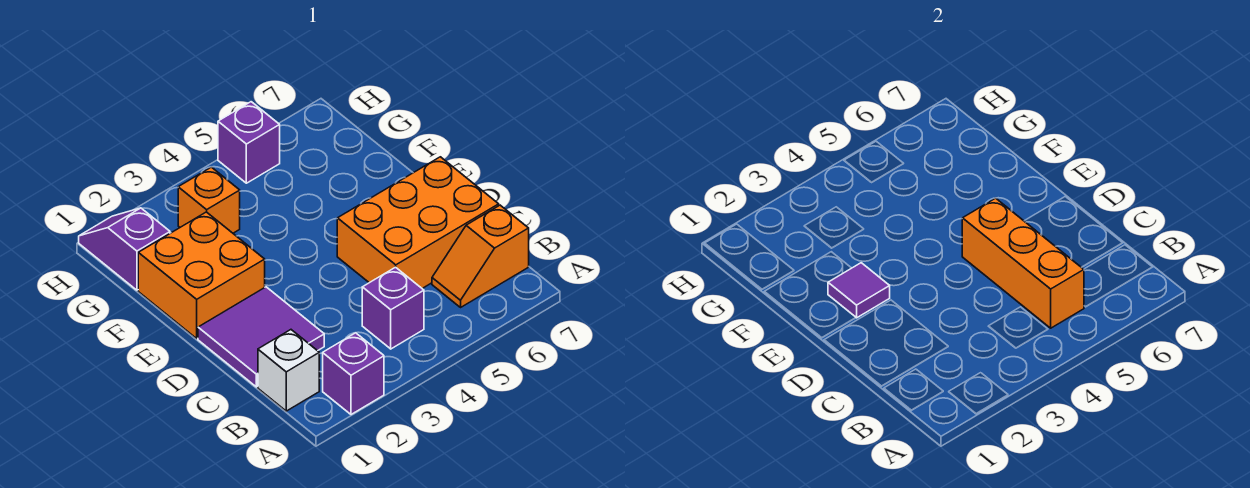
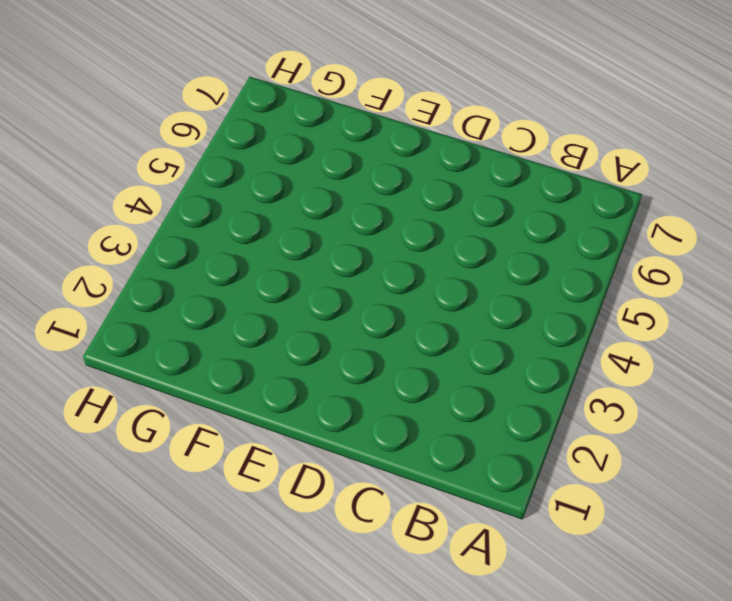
none -> purple brick A2 level 1
none -> white brick B1 level 1
none -> purple brick B4 level 1

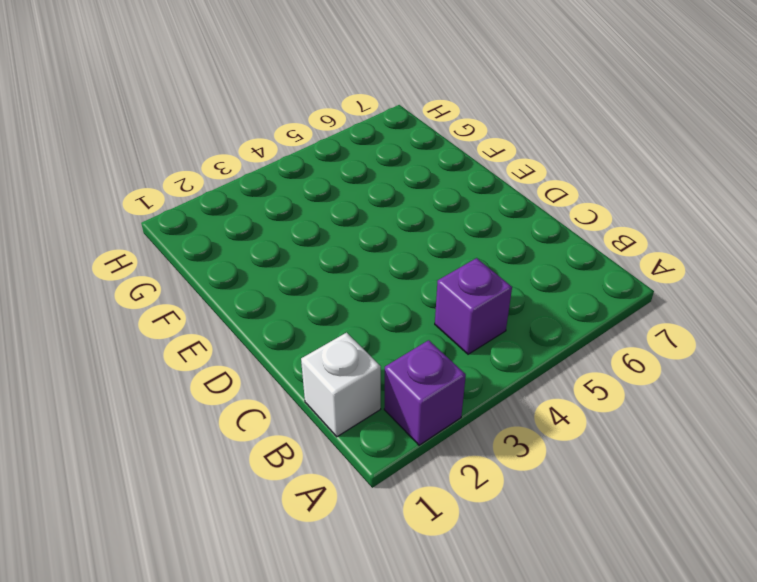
none -> orange slope B6:B7 level 1 top 7
none -> purple tile C1:D2 level 1
none -> orange brick C5:D7 level 1

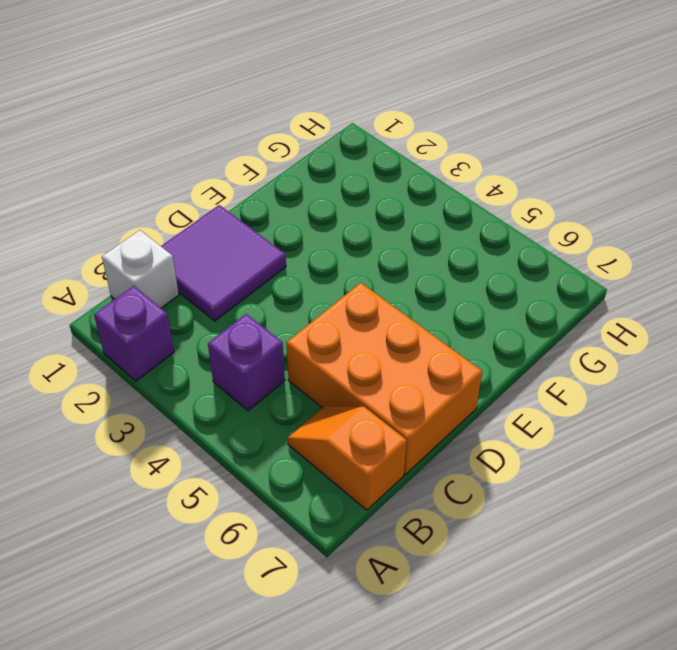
none -> orange brick E1:F2 level 1
none -> purple slope G1:H1 level 1 top G
none -> orange brick G3 level 1

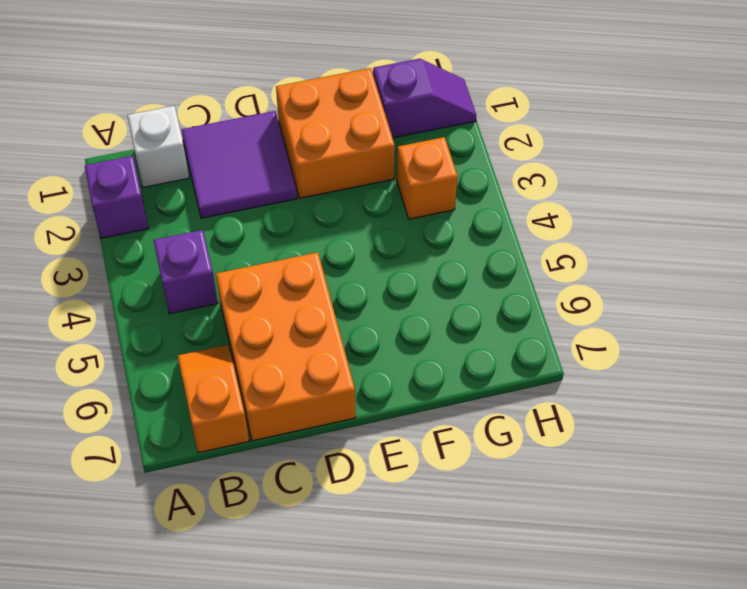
none -> purple brick H5 level 1
none -> orange brick B5:D5 level 2
none -> purple tile E2 level 2

